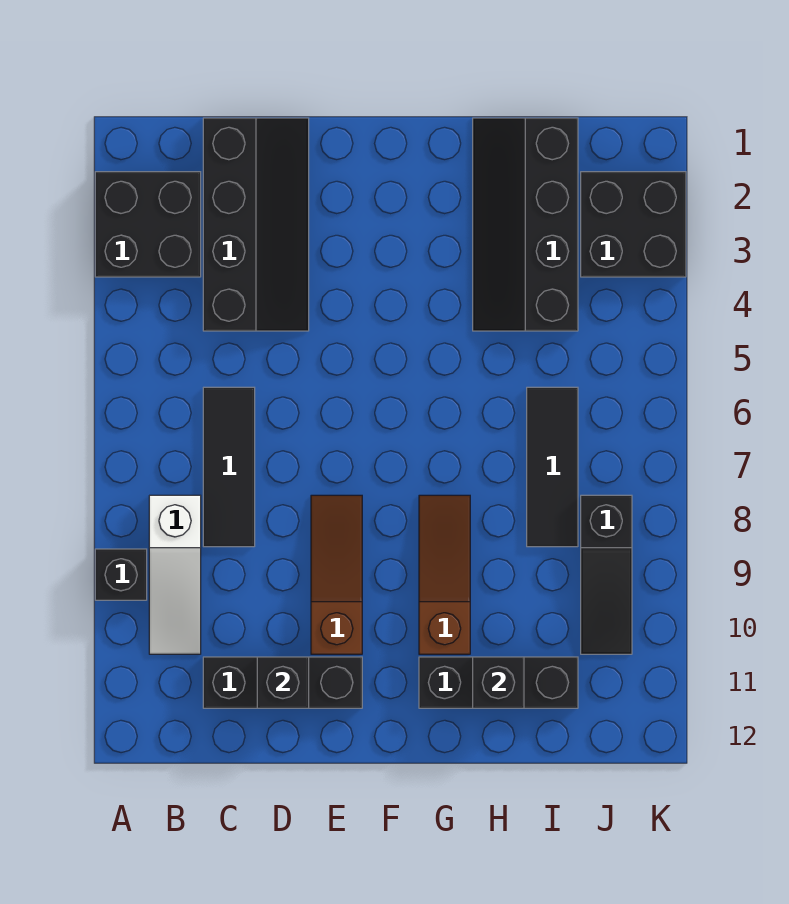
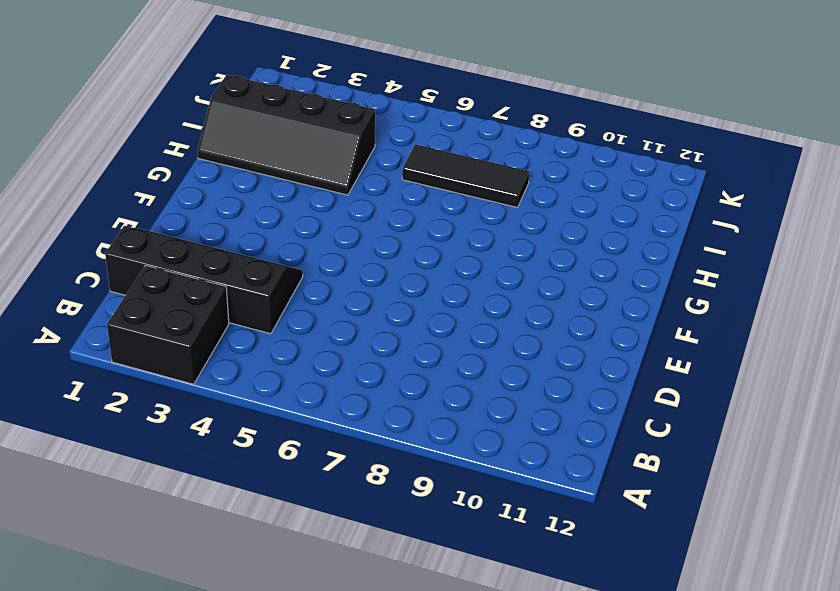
none -> black brick A9 level 1
none -> white slope B8:B10 level 1 top 8
none -> black tile C6:C8 level 1

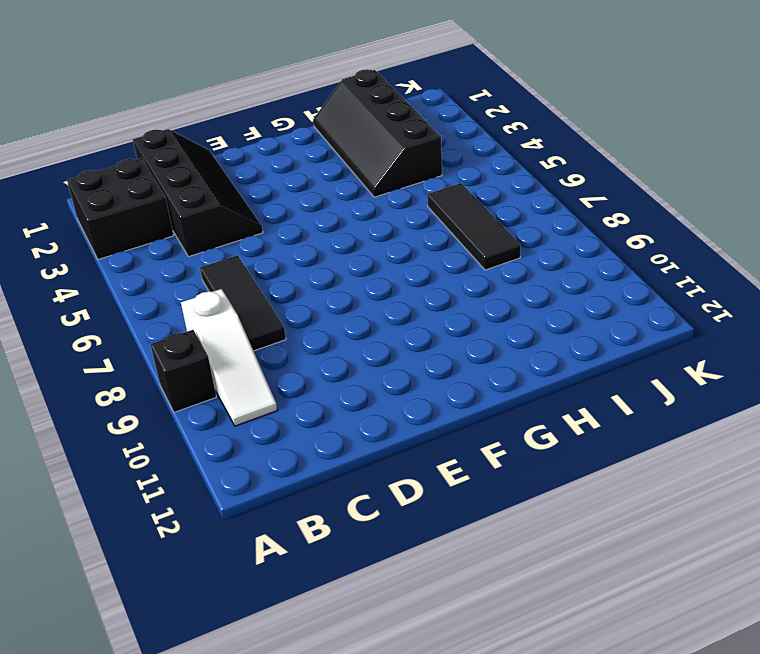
none -> black brick C11:E11 level 1
none -> brown slope E8:E10 level 1 top 10
none -> brown slope G8:G10 level 1 top 10

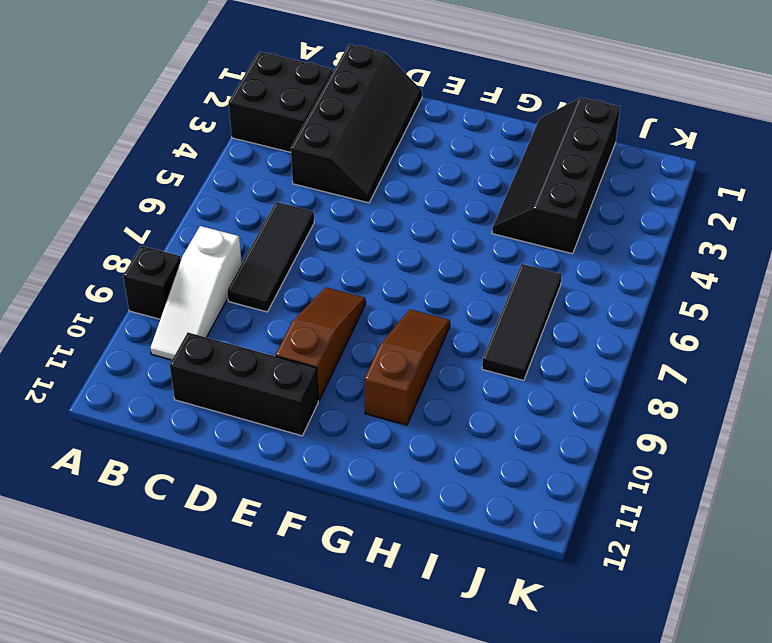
none -> black brick G11:I11 level 1
none -> black brick J2:K3 level 1
none -> black slope J8:J10 level 1 top 8

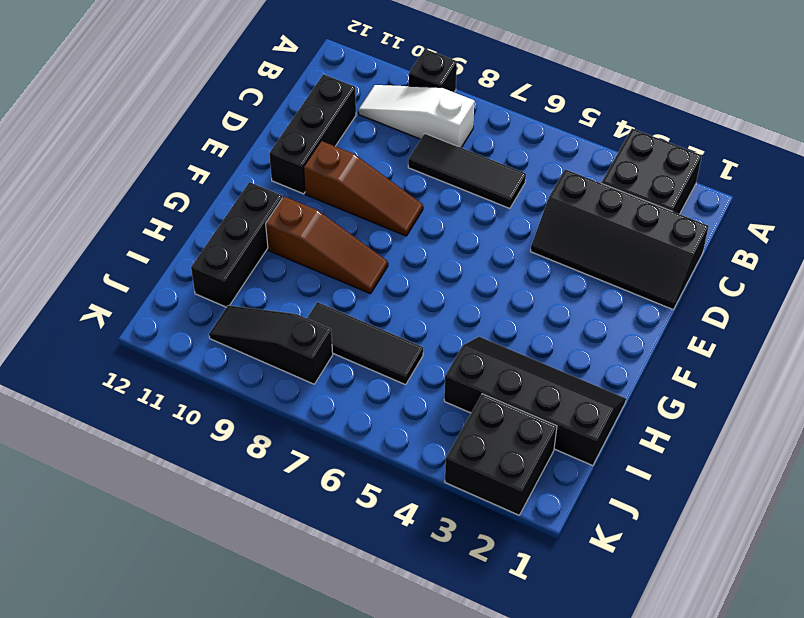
none -> black brick D11 level 2
none -> black brick H11 level 2

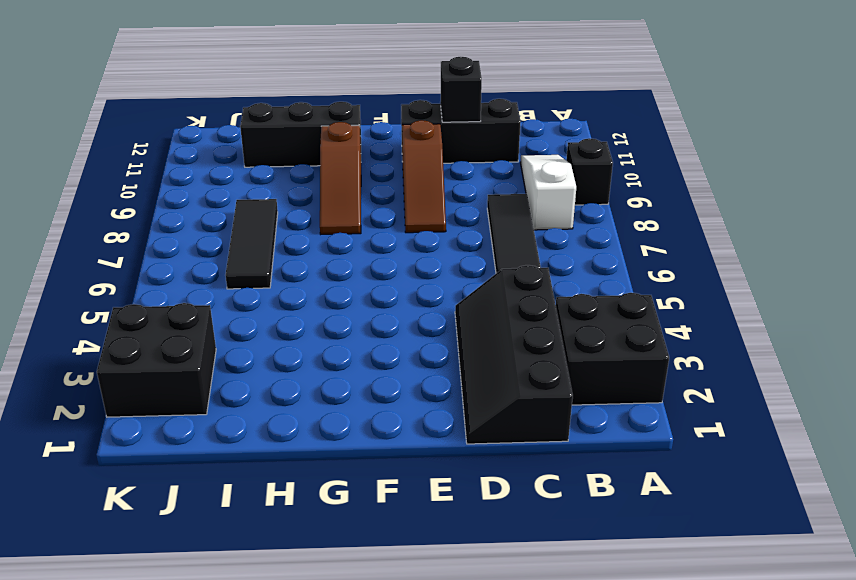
none -> black slope H1:I4 level 1 top I
none -> black slope J8:J10 level 1 top 8
none -> black brick H11 level 2

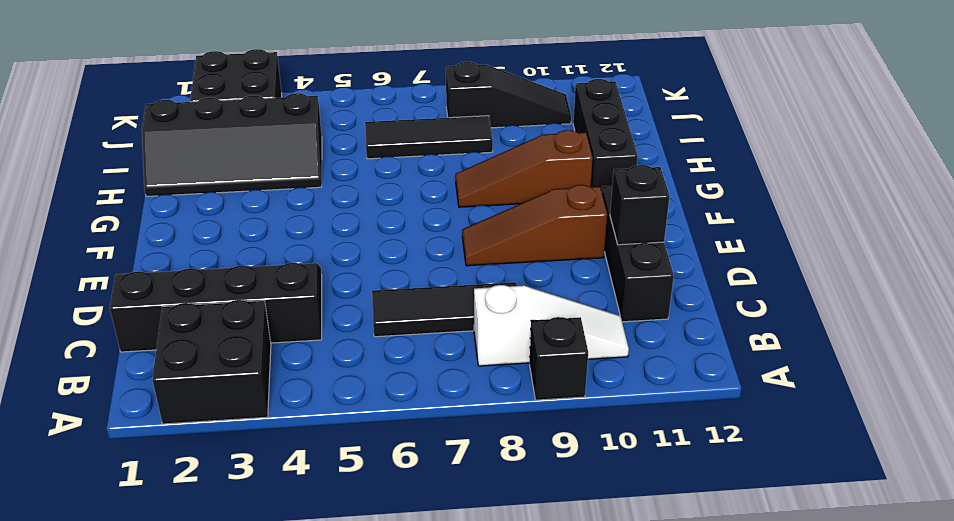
none -> black brick H11 level 2

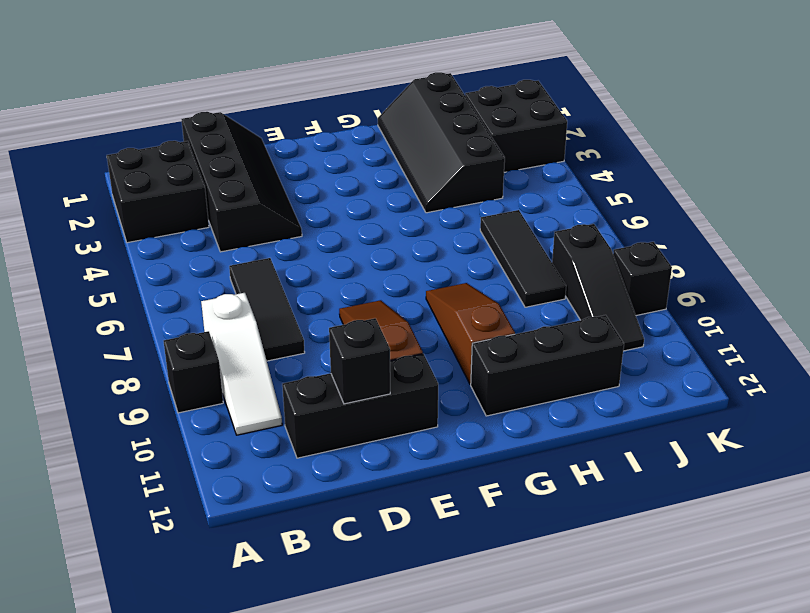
black brick K9 level 1 -> black brick H11 level 2

